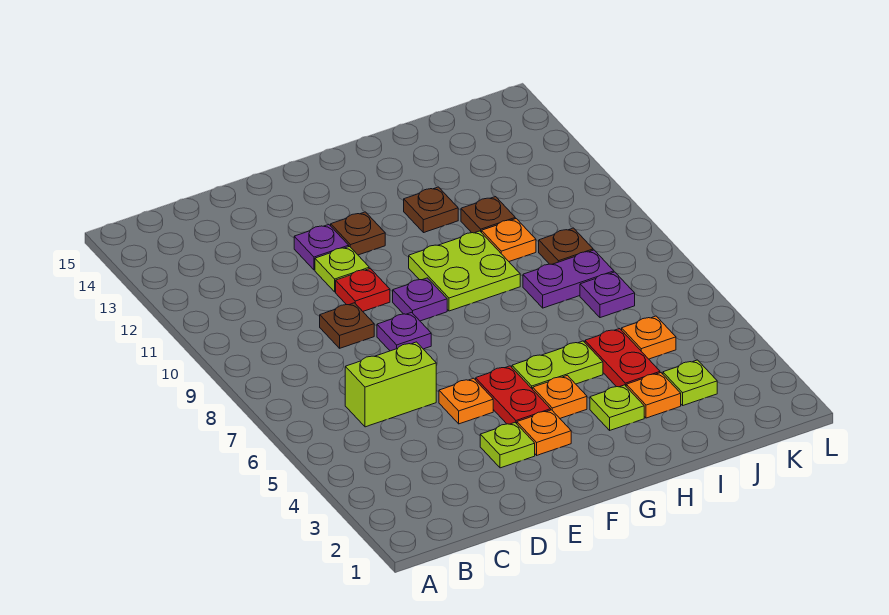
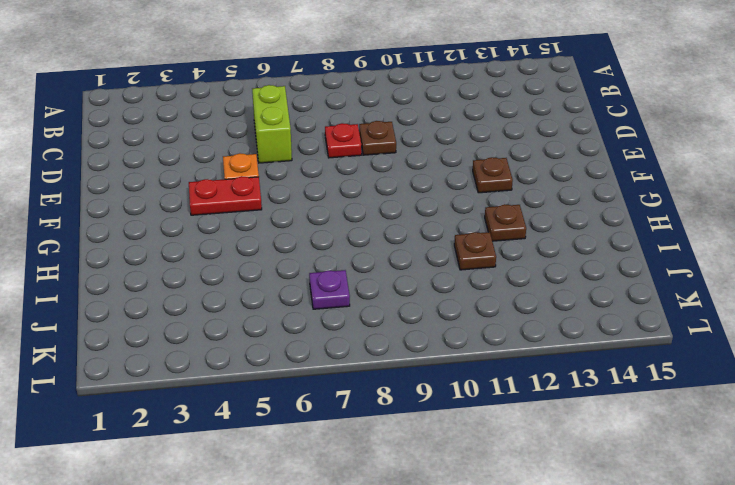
red plate D8 level 1 -> red plate E10 level 1
none -> lime plate E3 level 1
none -> purple plate E8 level 1
none -> lime plate E11 level 1

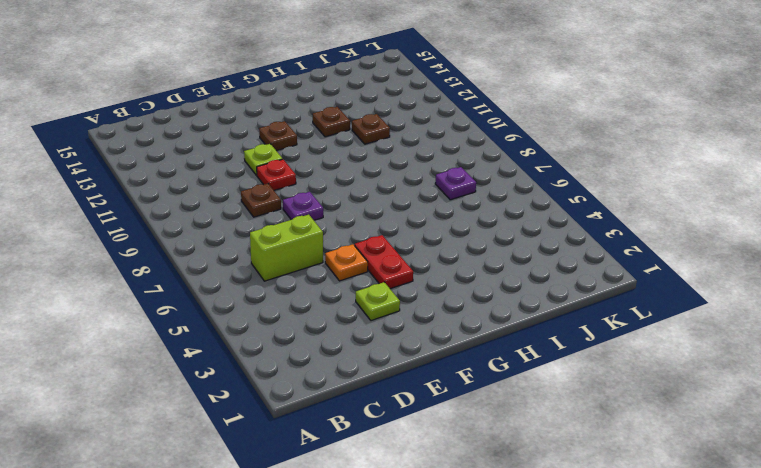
none -> purple plate E12 level 1
none -> orange plate F3 level 1
none -> purple plate F9 level 1

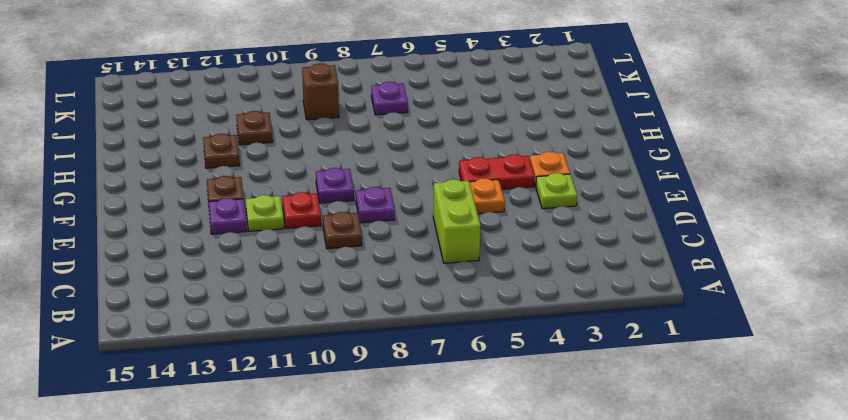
brown brick J9 level 1 -> brown plate J9 level 1
none -> orange plate G4 level 1
none -> lime plate G5:H5 level 1
none -> lime plate G9:H10 level 1

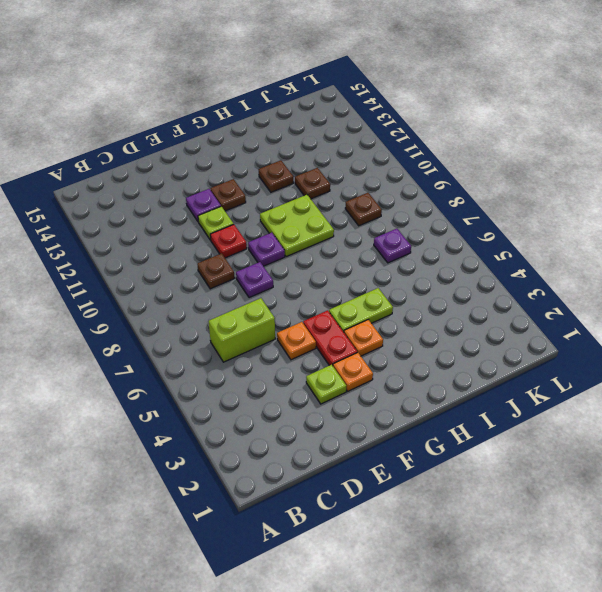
none -> lime plate H3 level 1
none -> orange plate I3 level 1
none -> red plate I4:I5 level 1

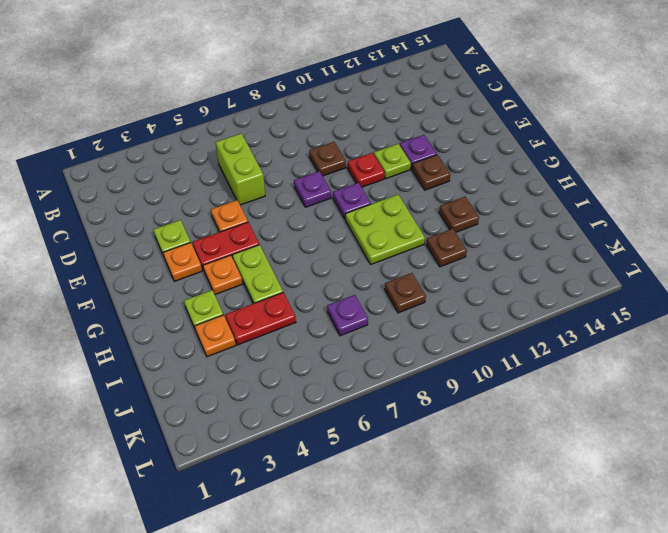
none -> purple plate I8:J8 level 1
none -> orange plate I10 level 1
none -> lime plate J3 level 1

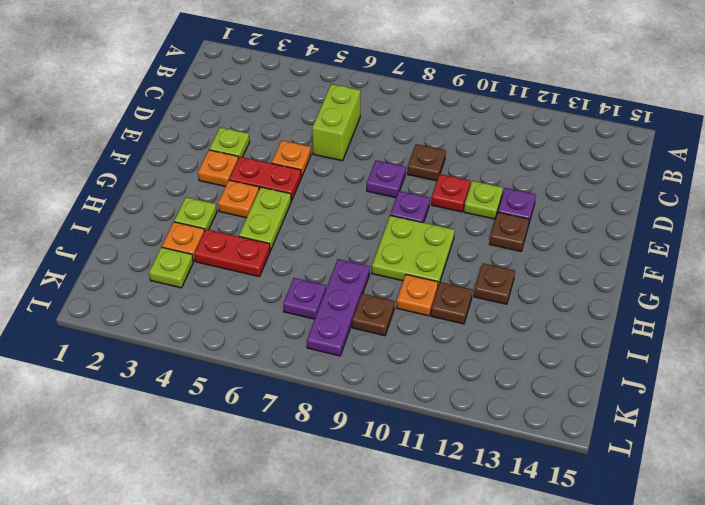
purple plate I8:K8 level 1 -> purple plate I8:J8 level 1
none -> orange plate J5 level 1

